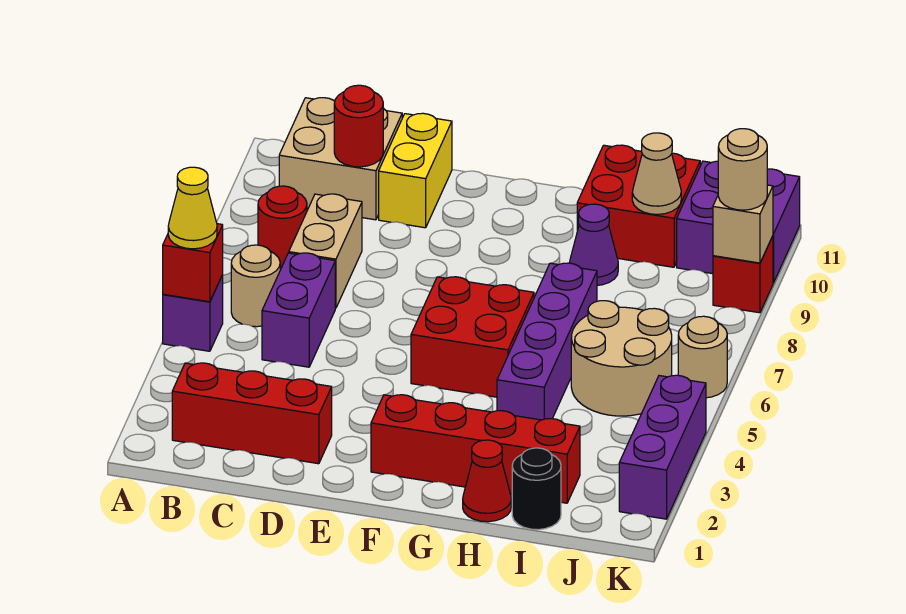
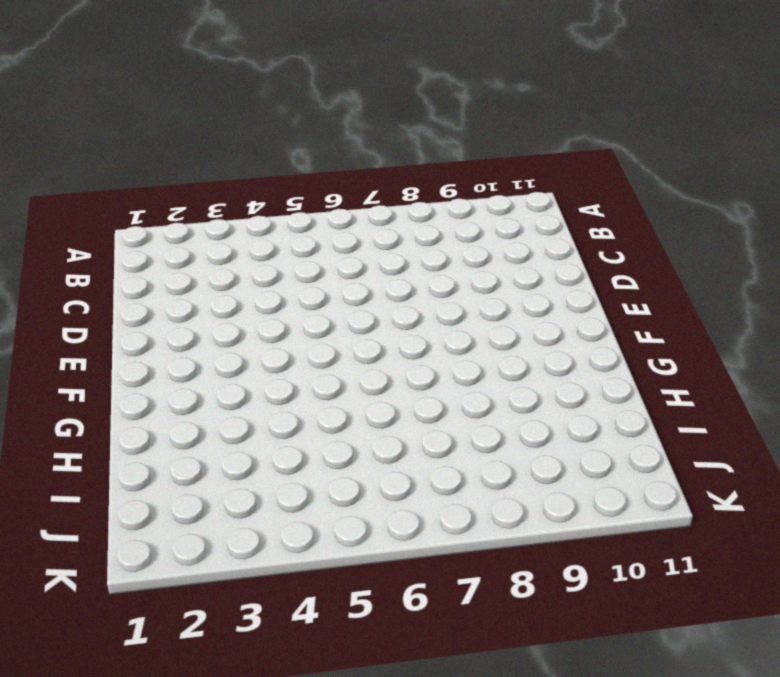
none -> purple brick A5 level 1
none -> red brick B2:D2 level 1
none -> tan round brick B6 level 1

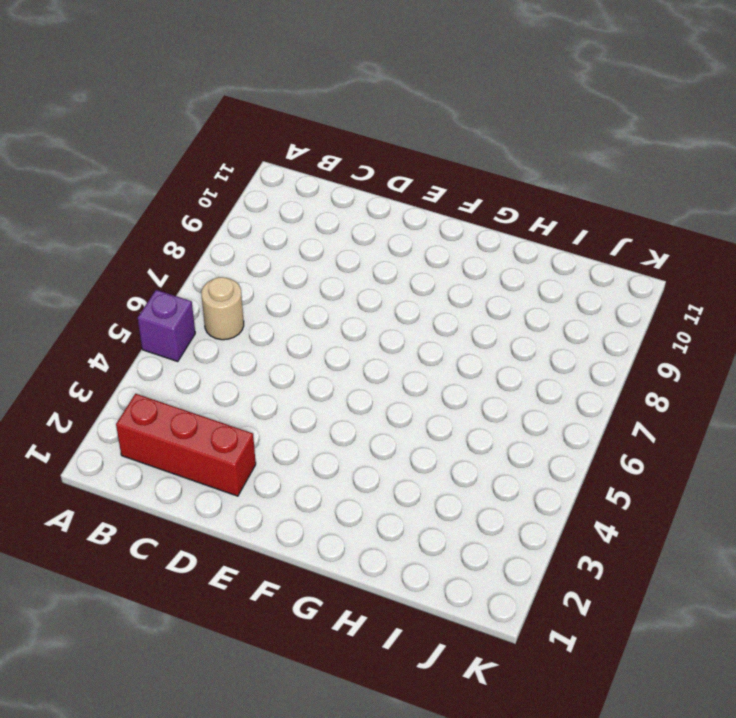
none -> red round brick B8 level 1
none -> tan brick B10:C11 level 1
none -> purple brick C5:C6 level 1

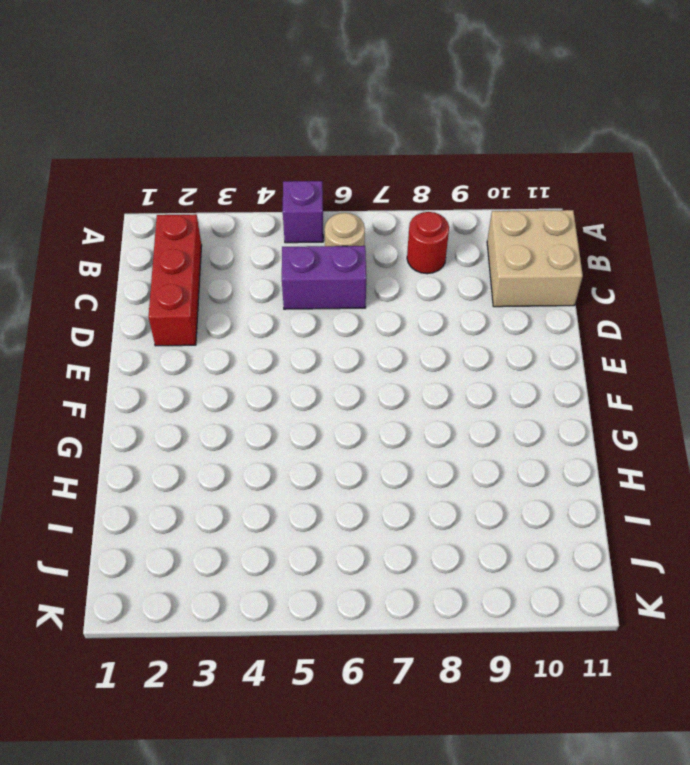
none -> tan brick C7:C8 level 1
none -> yellow brick D10:D11 level 1
none -> red brick F2:I2 level 1

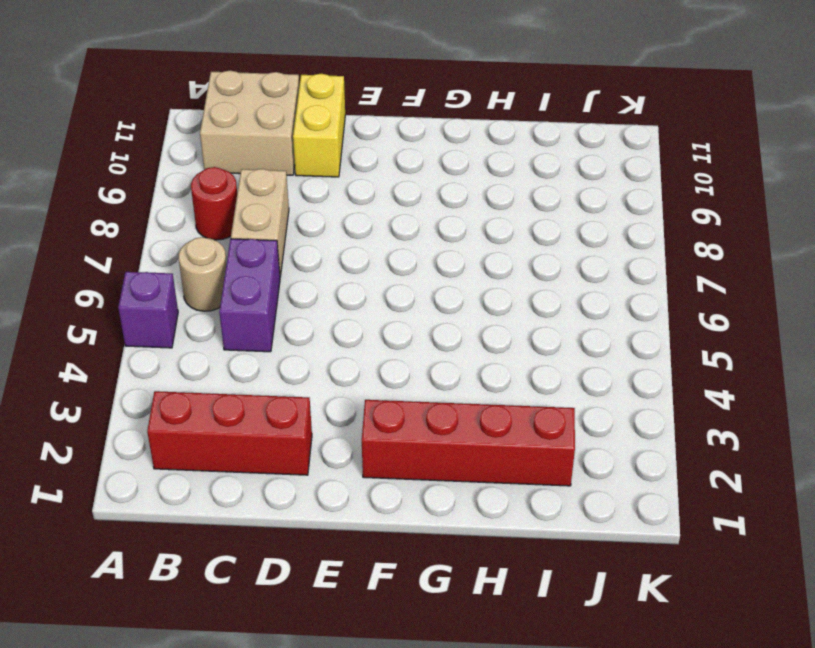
none -> red brick F5:G6 level 1
none -> red cone H1 level 1
none -> purple brick H4:H7 level 1

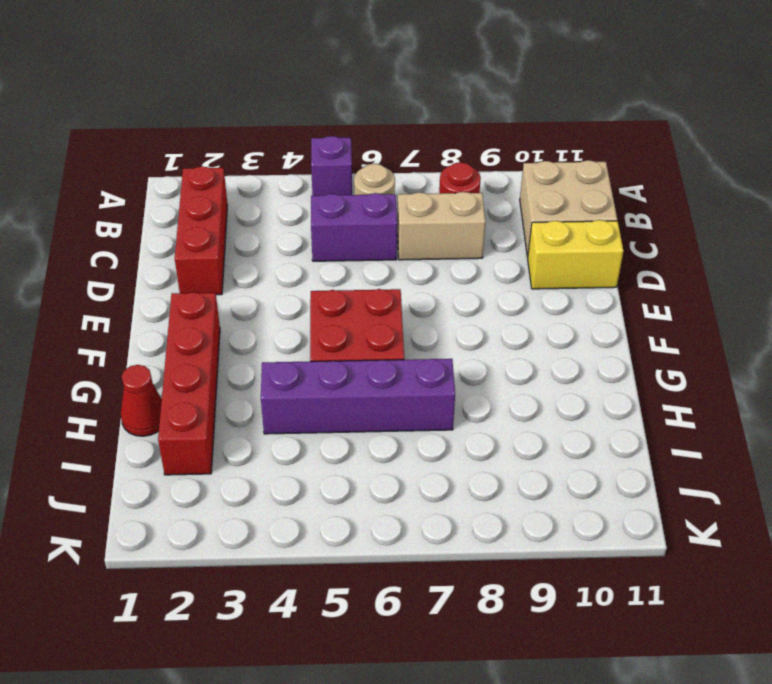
none -> purple cone H9 level 1
none -> red brick H10:I11 level 1
none -> black round brick I1 level 1

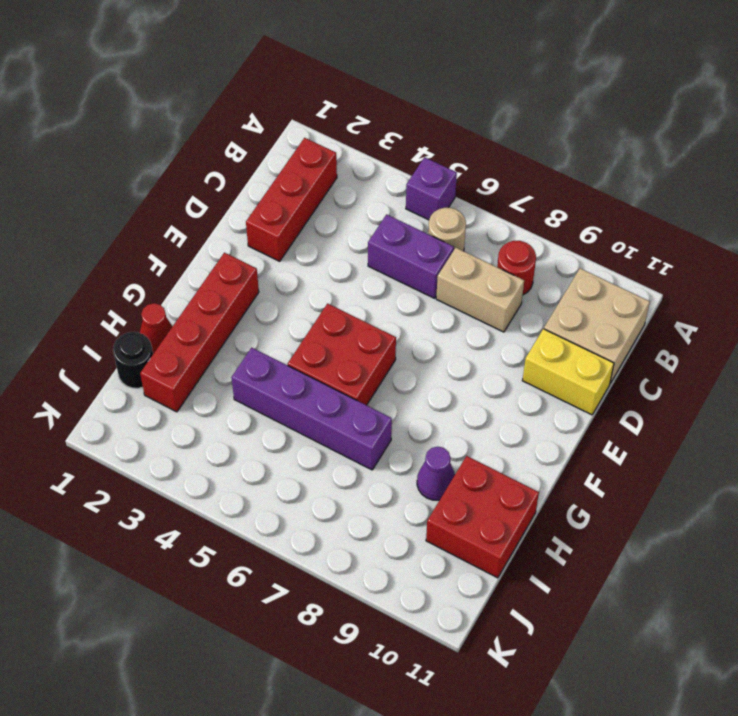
none -> tan round brick I5:J6 level 1
none -> purple brick J10:K11 level 1
none -> purple brick K2:K4 level 1

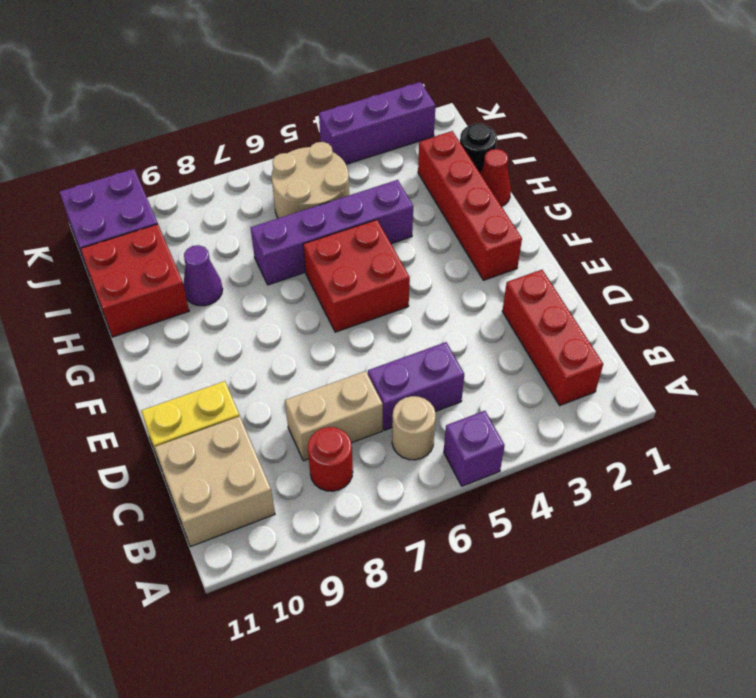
none -> tan round brick K6 level 1
none -> red brick K9 level 1
none -> red brick A5 level 2

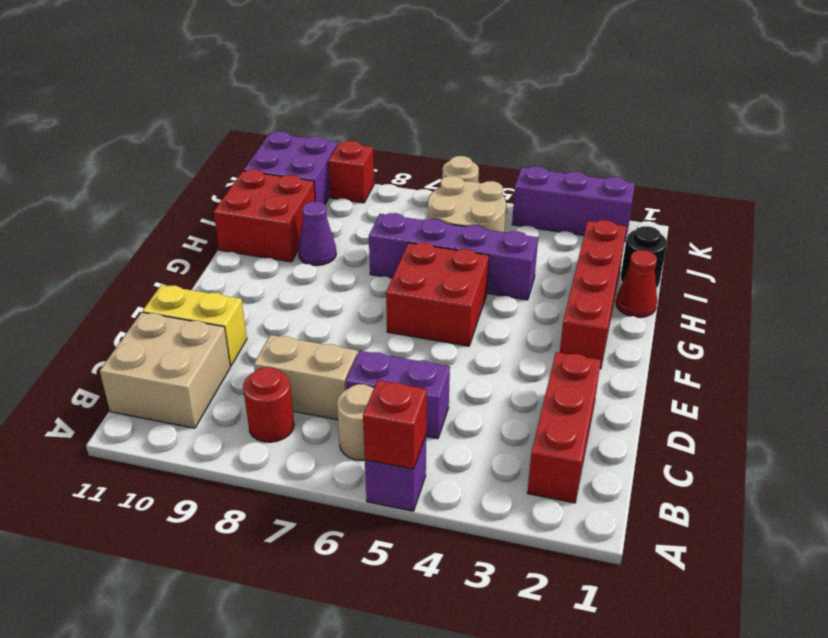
none -> red round brick C10 level 2
none -> tan cone I10 level 2
none -> tan brick K9 level 2

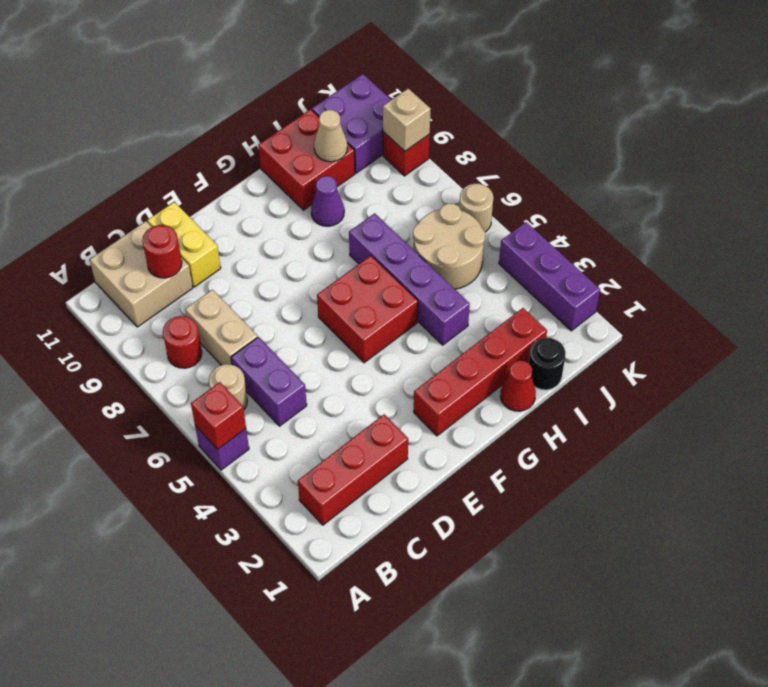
none -> yellow cone A5 level 3
none -> tan round brick K9 level 3

